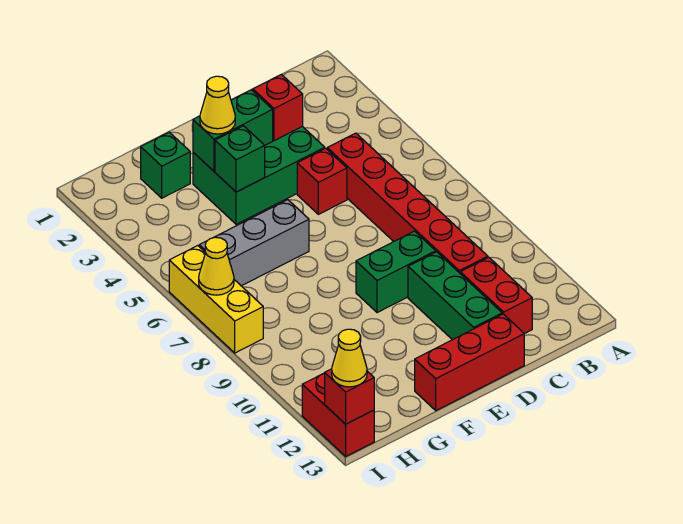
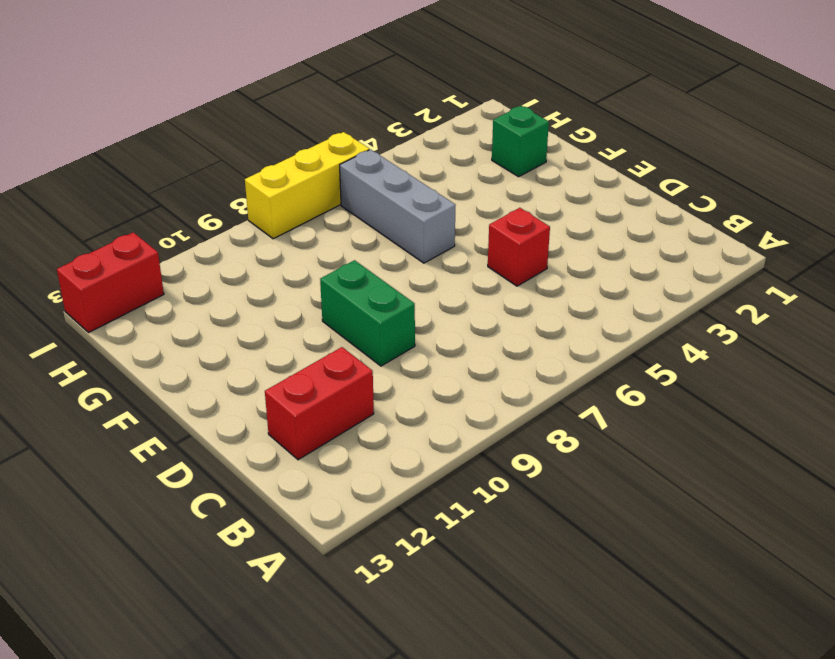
none -> red brick C5:C10 level 1
none -> green brick D3:F4 level 1
none -> green brick D10:D12 level 1

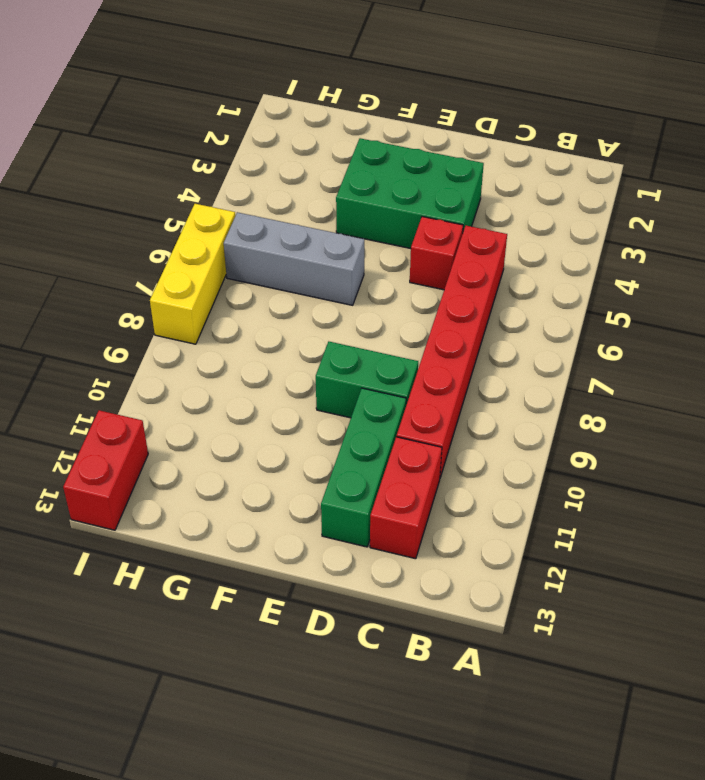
none -> red brick D13:F13 level 1
none -> green brick G2 level 1
none -> red brick D3 level 2

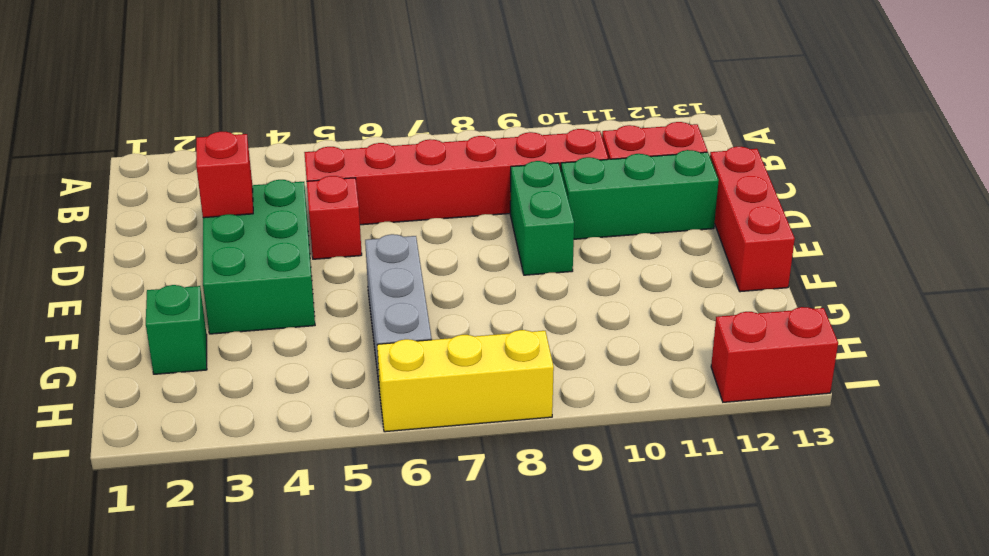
none -> green brick E3:F3 level 2
none -> green brick F4 level 2
none -> yellow cone I7 level 2

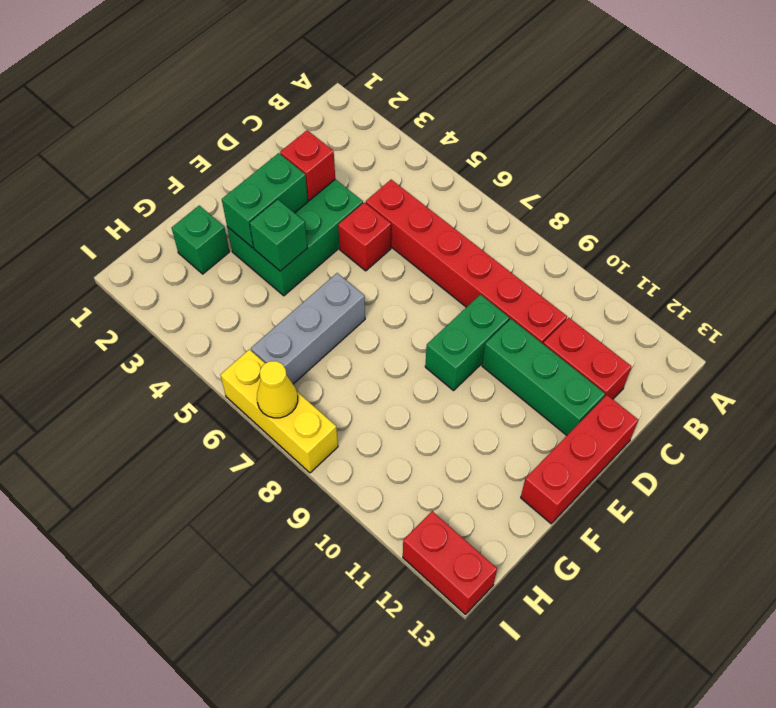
none -> red brick I13 level 2
none -> yellow cone F3 level 3
none -> yellow cone I13 level 3

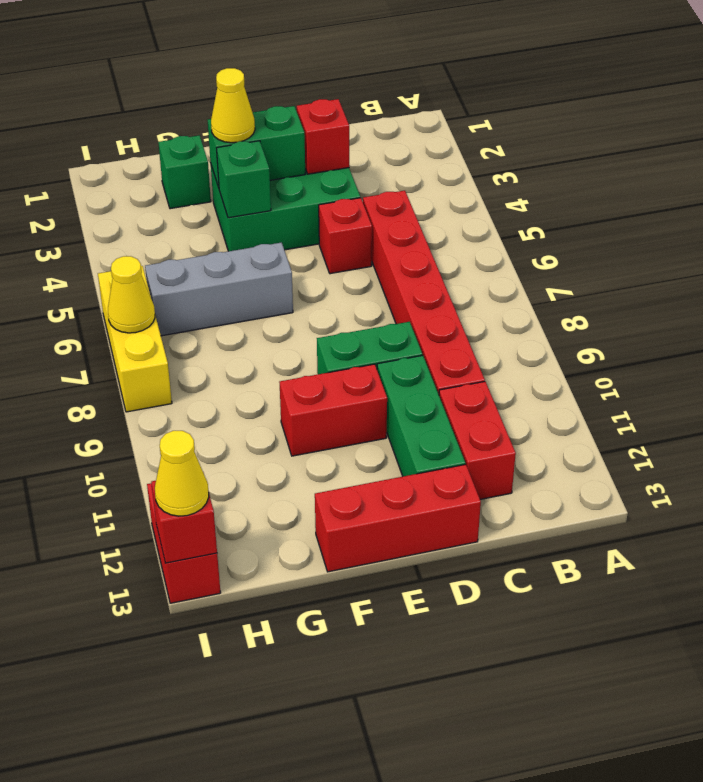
red brick E10:F10 level 1 -> none

